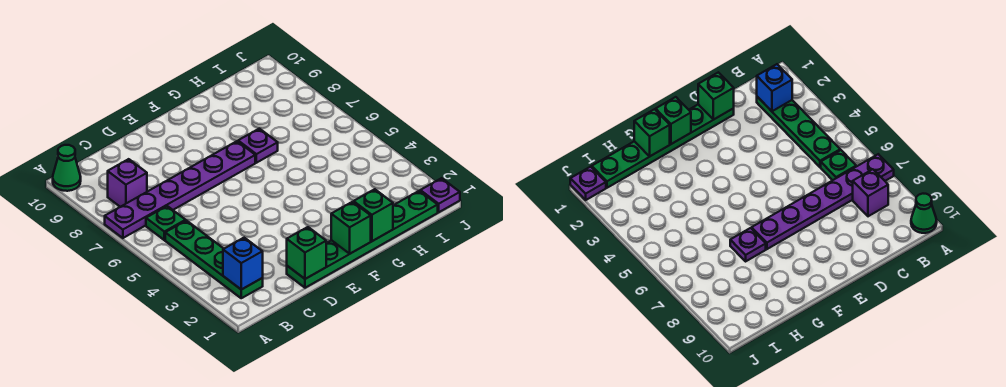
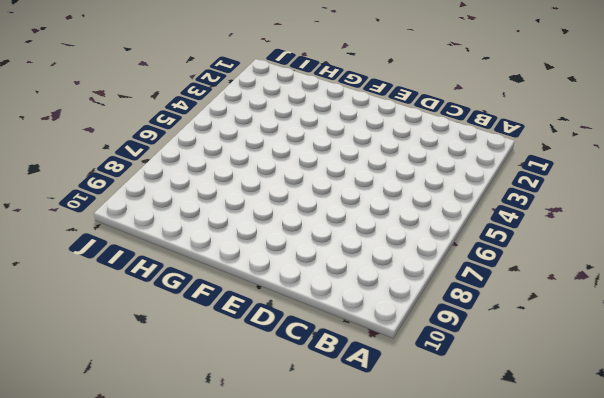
none -> purple plate A7:F7 level 1
none -> green cone A10 level 1
none -> green plate B2:B5 level 1

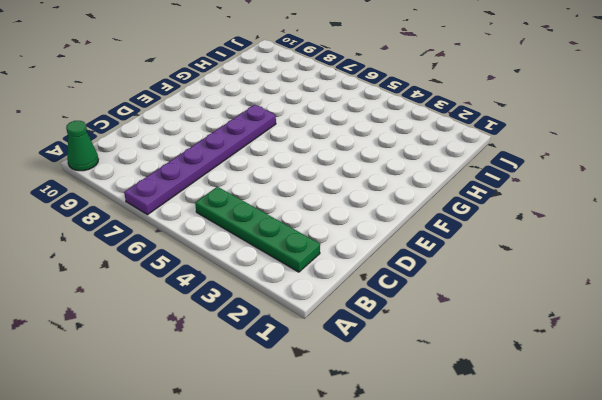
none -> green plate B6 level 1
none -> purple brick B8 level 1
none -> green plate D1:I1 level 1

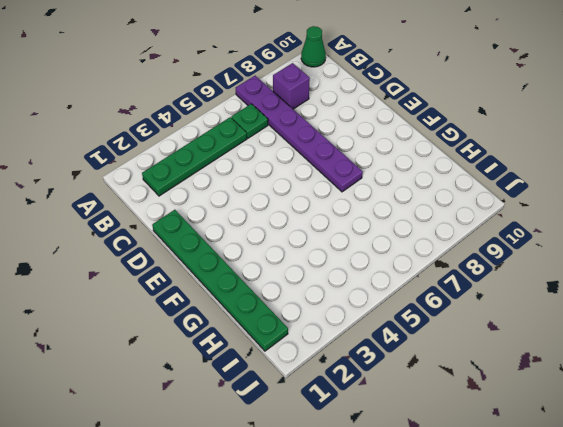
none -> purple plate G7 level 1
none -> purple plate J1 level 1
none -> blue brick B2 level 2

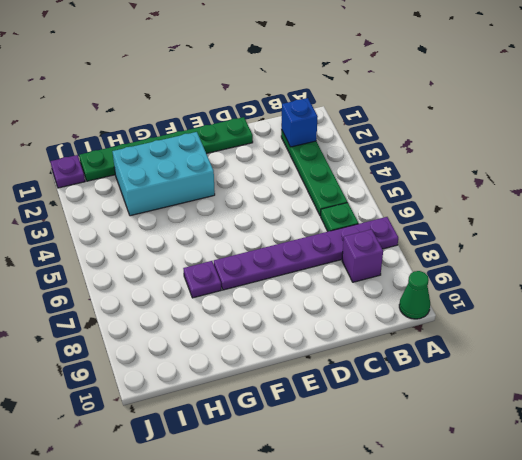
cyan brick F2:H3 level 1 -> none
none -> green brick D1 level 2
none -> green brick F1 level 2
none -> green brick G1 level 2

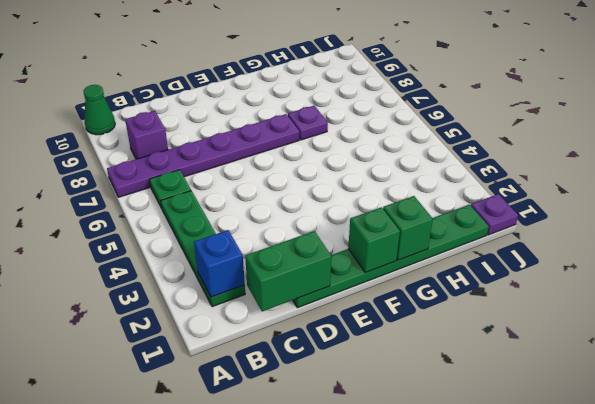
green brick C1:D1 level 2 -> green brick D1 level 2

